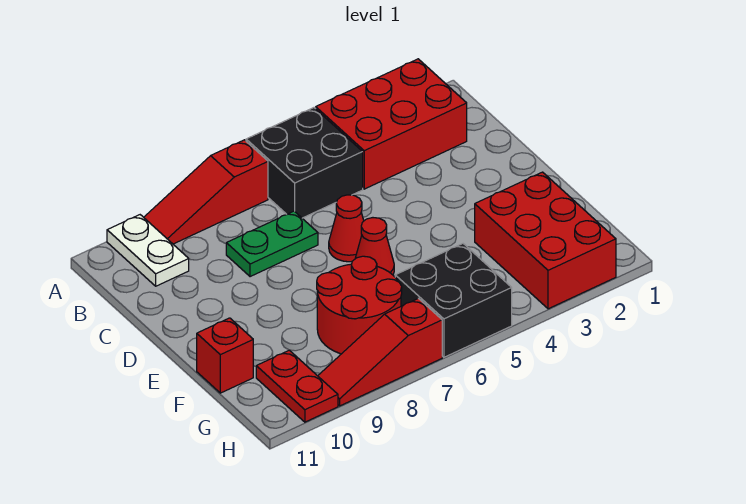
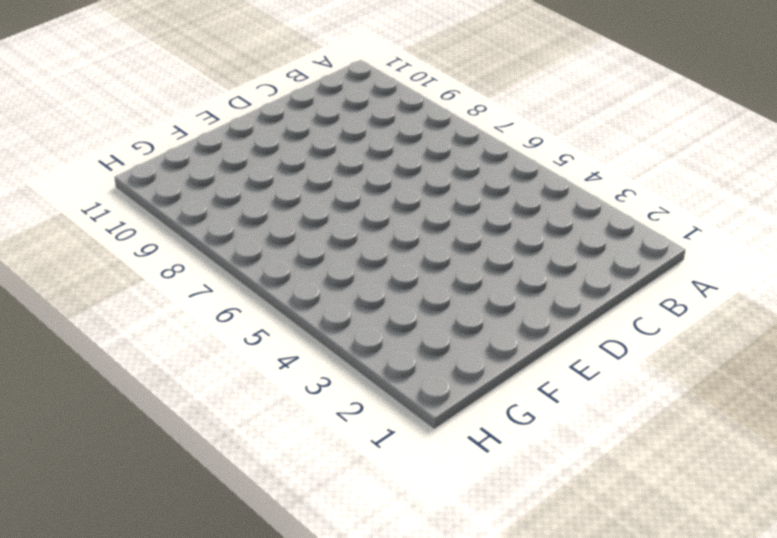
none -> red brick A2:B4 level 1
none -> black brick A5:B6 level 1
none -> red slope A7:A9 level 1 top 7

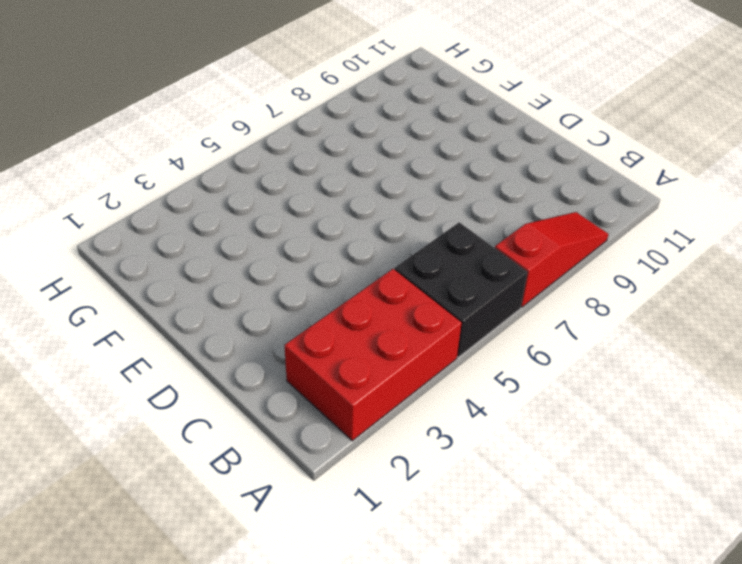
none -> white plate A10:B10 level 1
none -> green plate C7:C8 level 1
none -> red cone D6 level 1

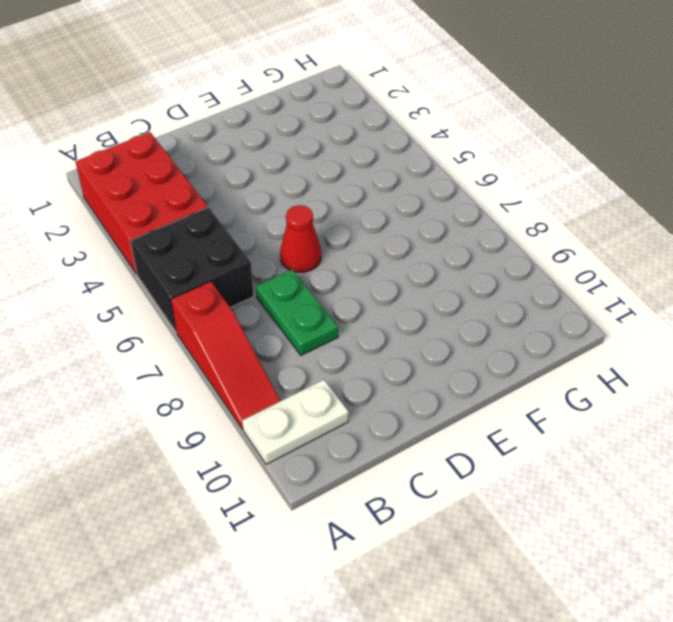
none -> red cone E6 level 1
none -> red brick F2:H3 level 1
none -> red round brick F7:G8 level 1

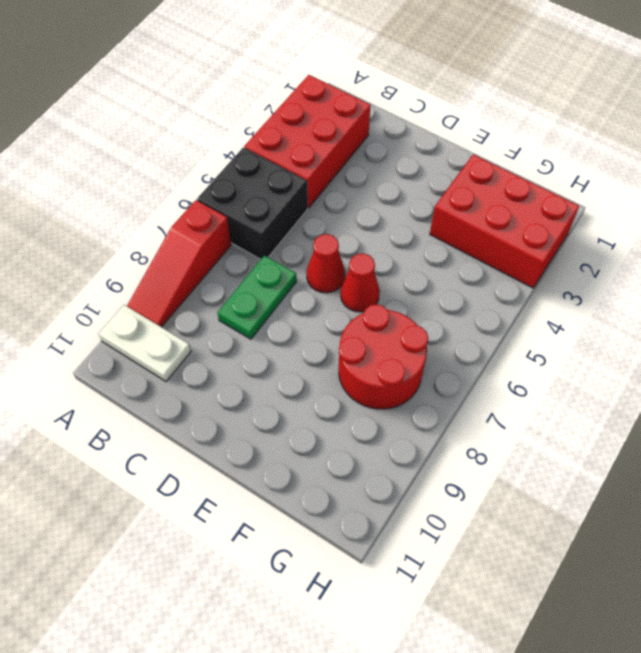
none -> red brick F11 level 1
none -> black brick G5:H6 level 1
none -> red plate G10:H10 level 1

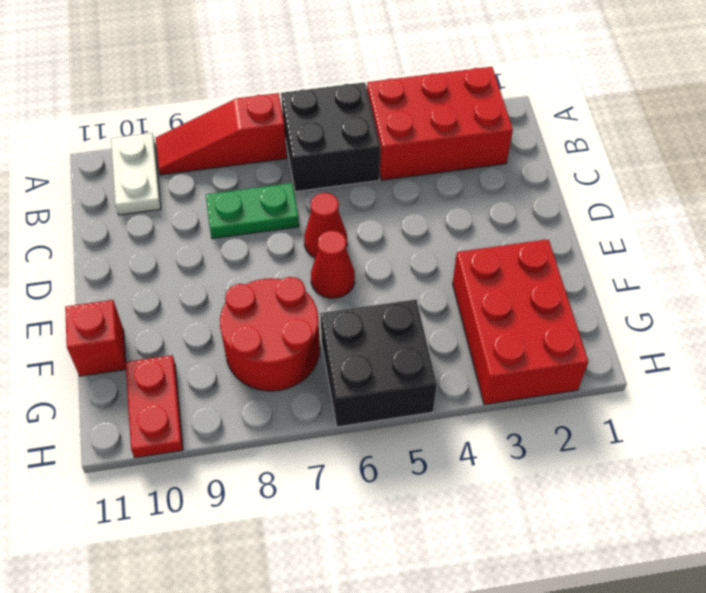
none -> red slope H7:H9 level 1 top 7

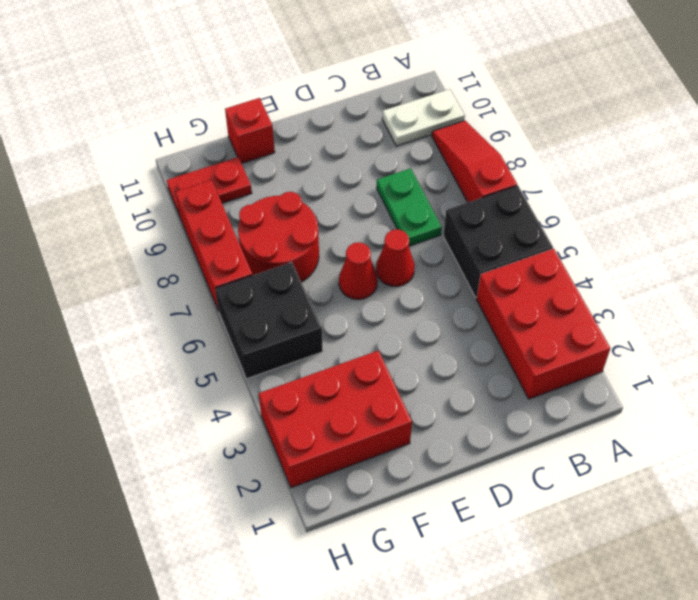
red brick H7:H9 level 1 -> red slope H7:H9 level 1 top 7

